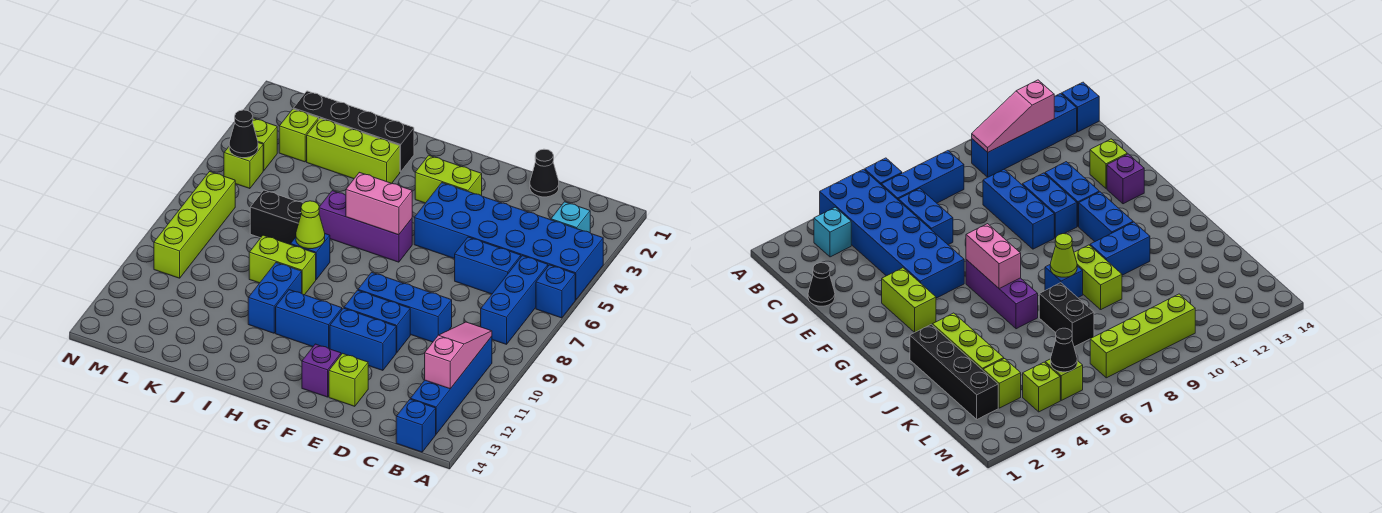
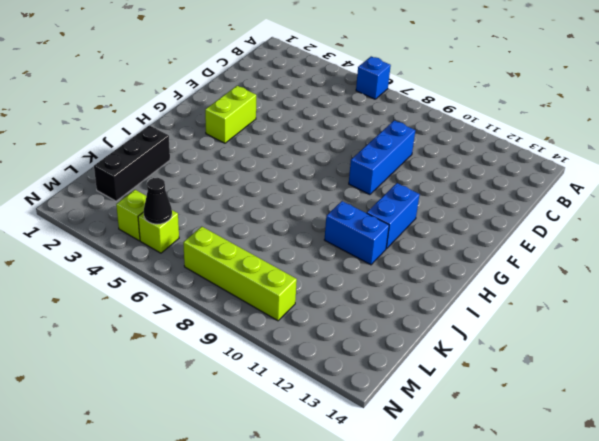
black brick J2:L2 level 1 -> black brick I2:L2 level 1
none -> blue brick A4:F5 level 1
none -> cyan brick B3 level 1
none -> blue brick B6:B8 level 1
none -> blue brick B10:B13 level 1

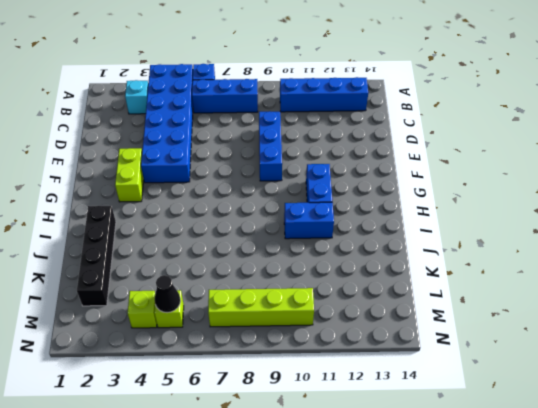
none -> blue brick B14 level 1
none -> blue brick C6:D6 level 1
none -> black cone D1 level 1
none -> blue brick E10:F10 level 1

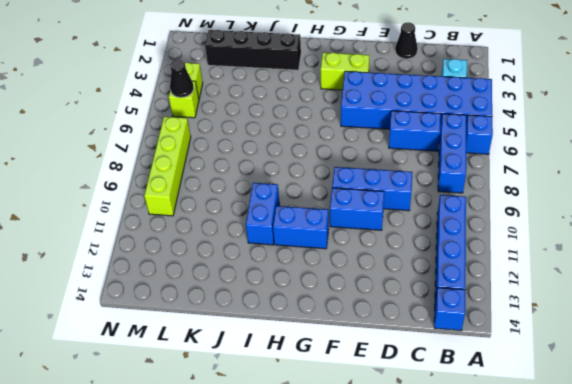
none -> blue brick E11:F11 level 1
none -> lime brick E13 level 1
none -> purple brick F13 level 1
none -> purple brick G6:I6 level 1

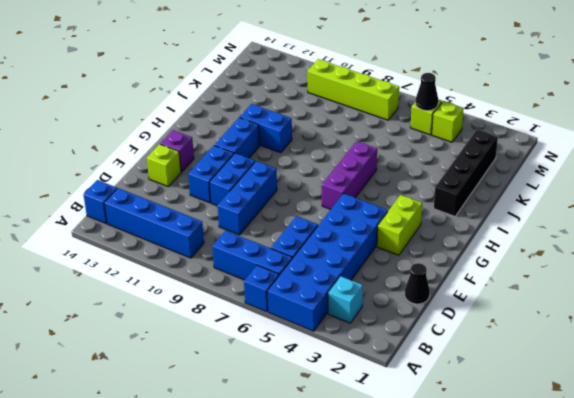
none -> lime brick I3:K3 level 1
none -> blue brick I8 level 1
none -> lime brick I9:J9 level 1
none -> black brick J7:K7 level 1

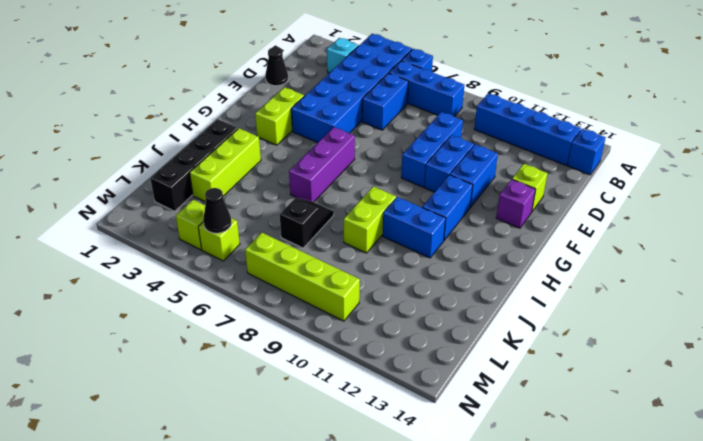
black slope J7:K7 level 1 top K -> black brick J7:K7 level 1
none -> blue brick I8 level 1
none -> lime brick L3 level 1
none -> pink slope B10:B12 level 2 top 12
none -> pink brick G6:H6 level 2

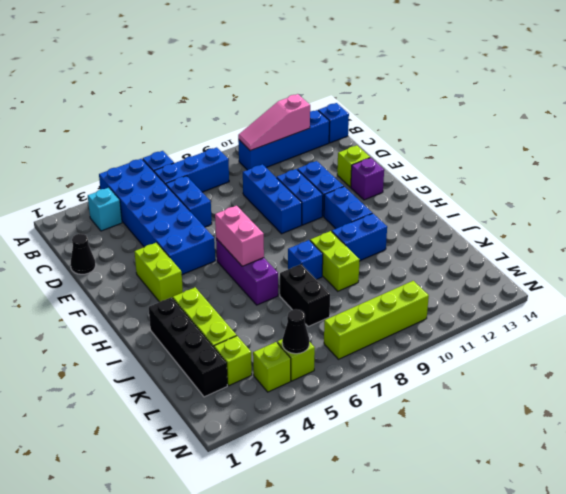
none -> lime cone I8 level 2

